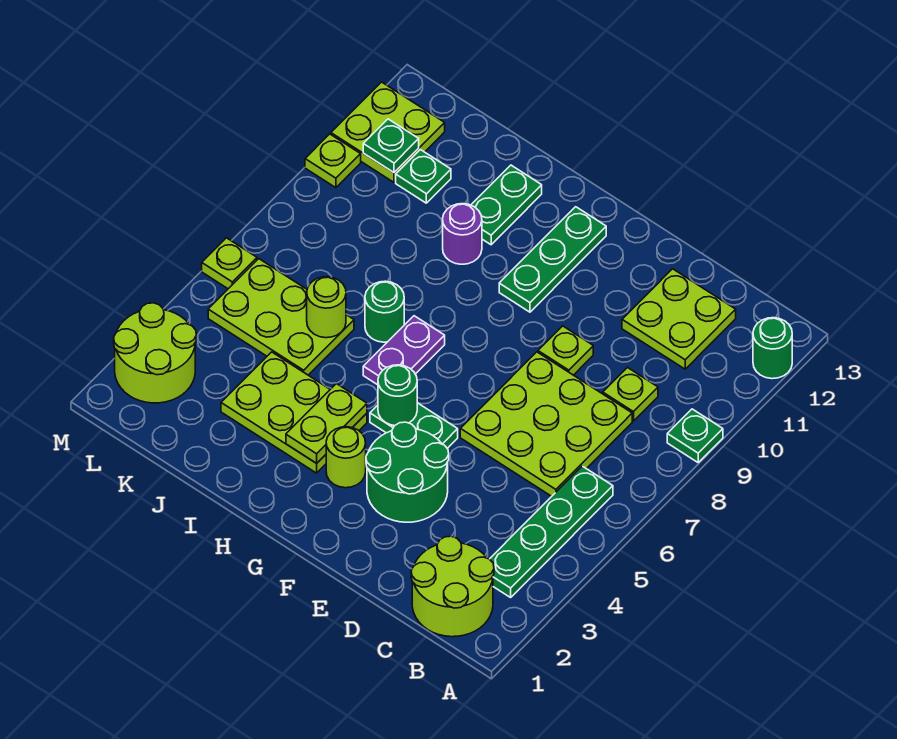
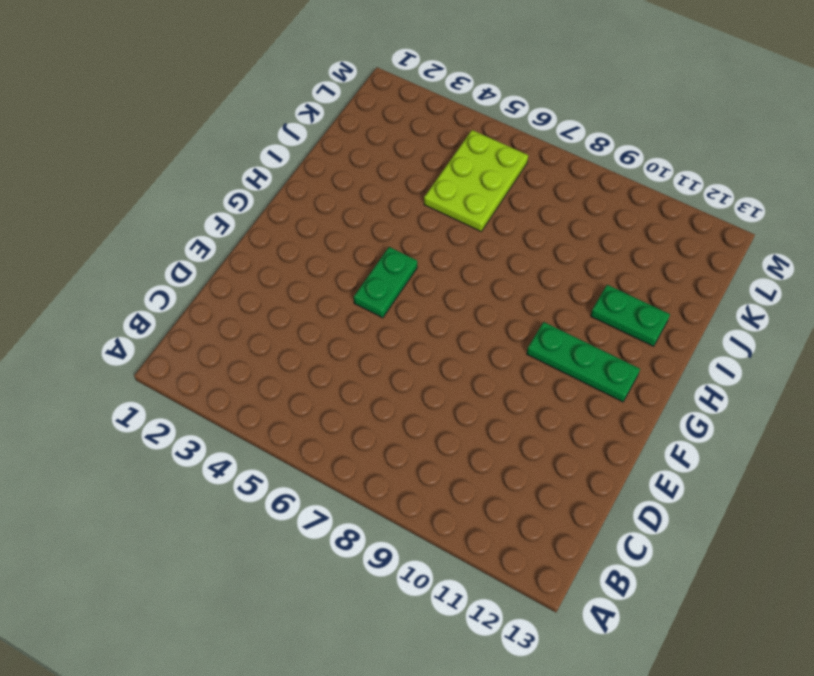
none -> green plate A9 level 1
none -> green round brick A12 level 1
none -> lime round brick B1:C2 level 1

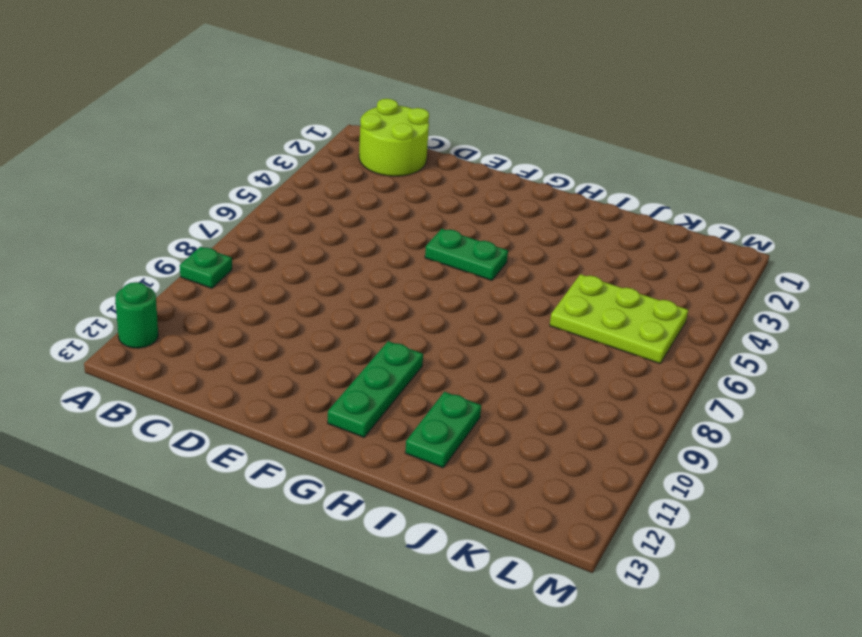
none -> green plate B3:B6 level 1
none -> lime plate C6:E8 level 1
none -> lime plate C9 level 1

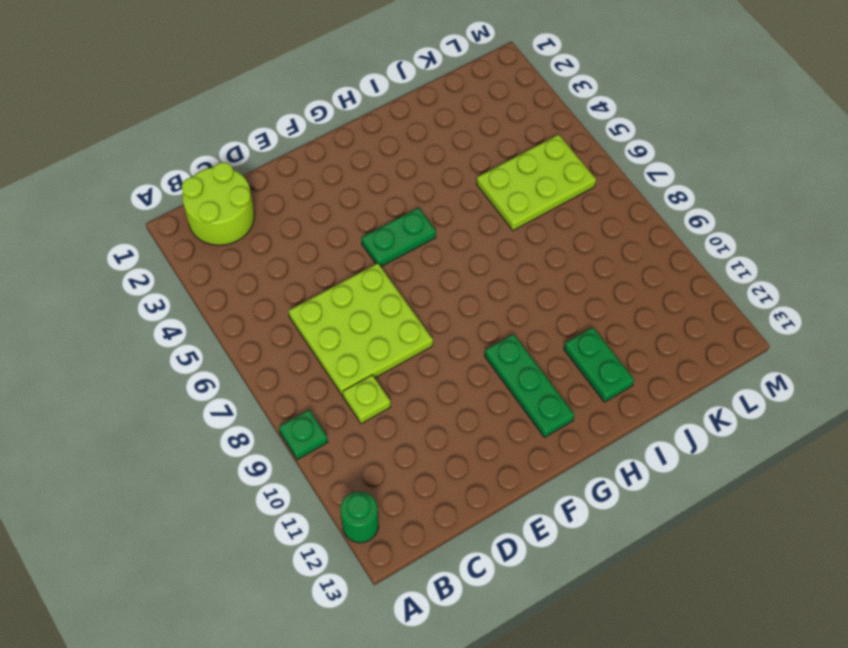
none -> green plate B3:B6 level 1
none -> lime plate C11:D12 level 1
none -> green round brick E3:F4 level 1

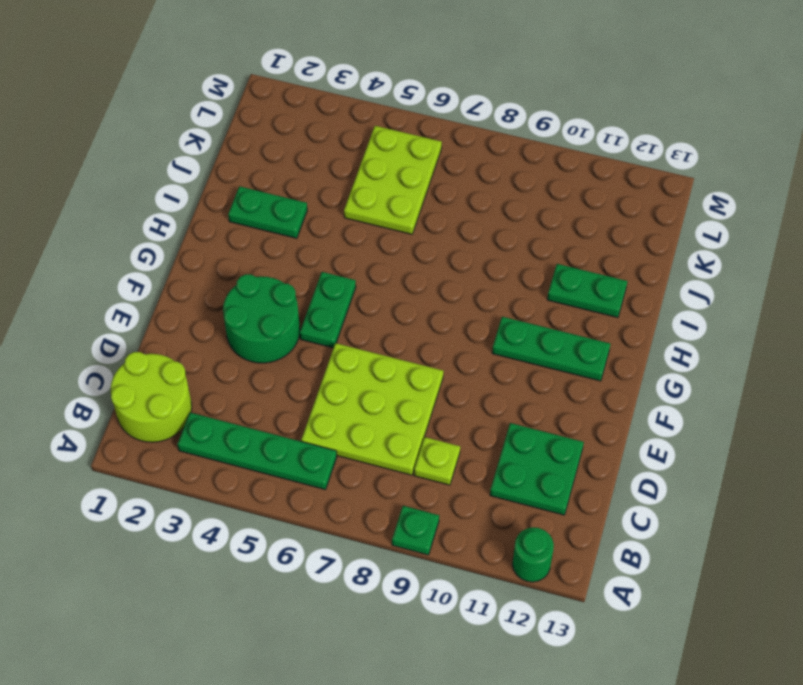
green plate C11:D12 level 1 -> lime plate C11:D12 level 1
green plate I2:I3 level 1 -> lime plate H3:J4 level 1
none -> lime plate E9 level 1
none -> lime round brick G3 level 1
none -> purple plate H6:H7 level 1

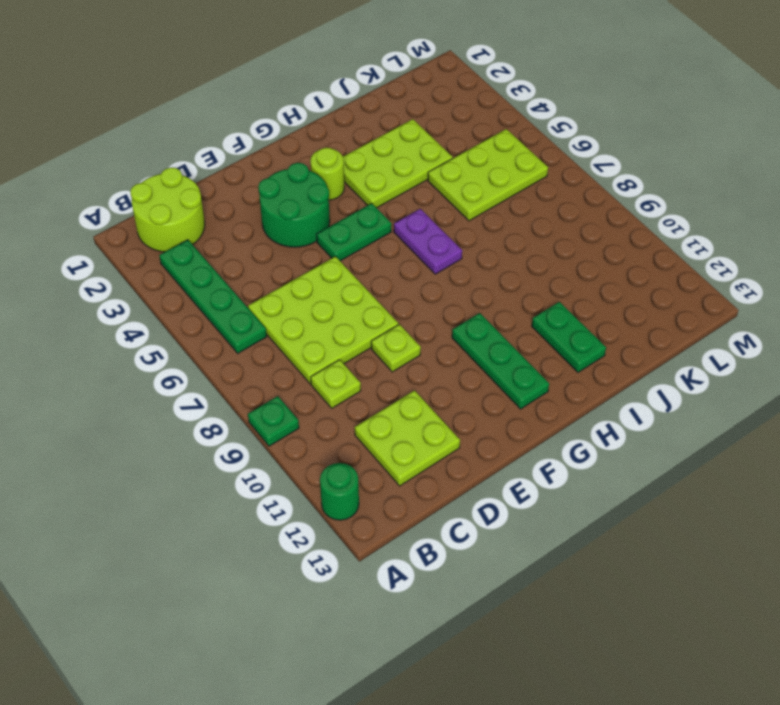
none -> green round brick I7 level 1
none -> purple round brick I10 level 1
none -> green plate K11 level 1

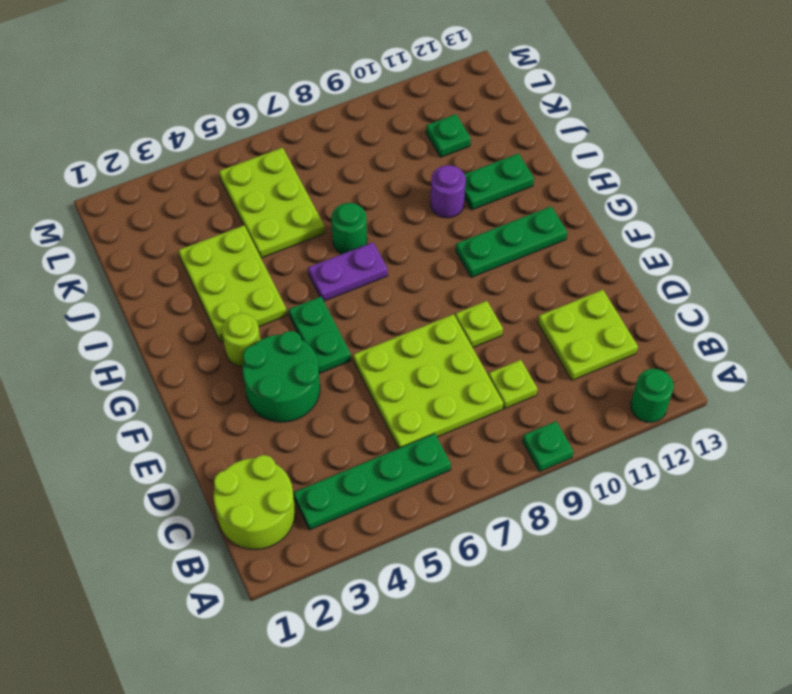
none -> lime round brick L2:M3 level 1
none -> lime plate L11:M12 level 1
none -> lime plate M6 level 1

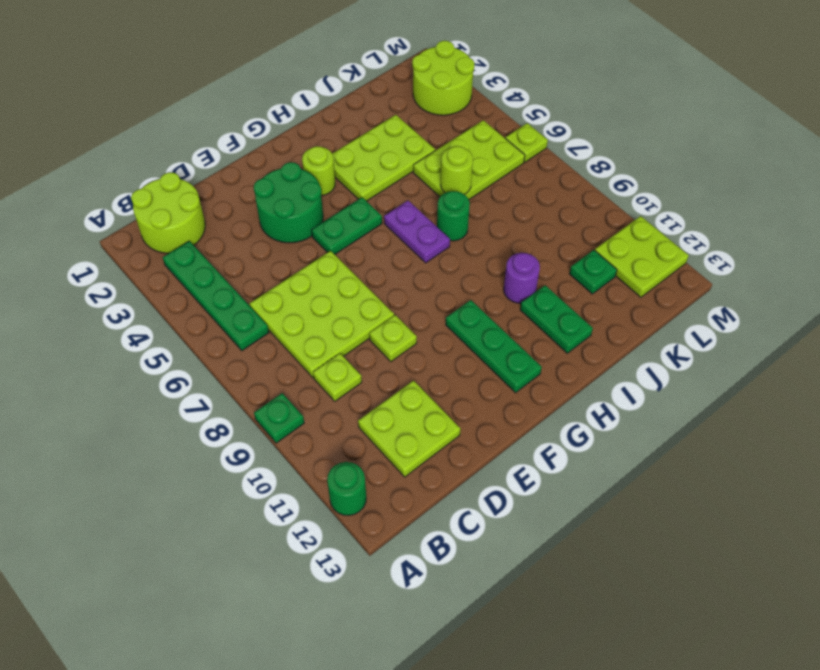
none -> lime plate M10 level 1
none -> green round brick G5 level 2
none -> lime plate H3:H4 level 2

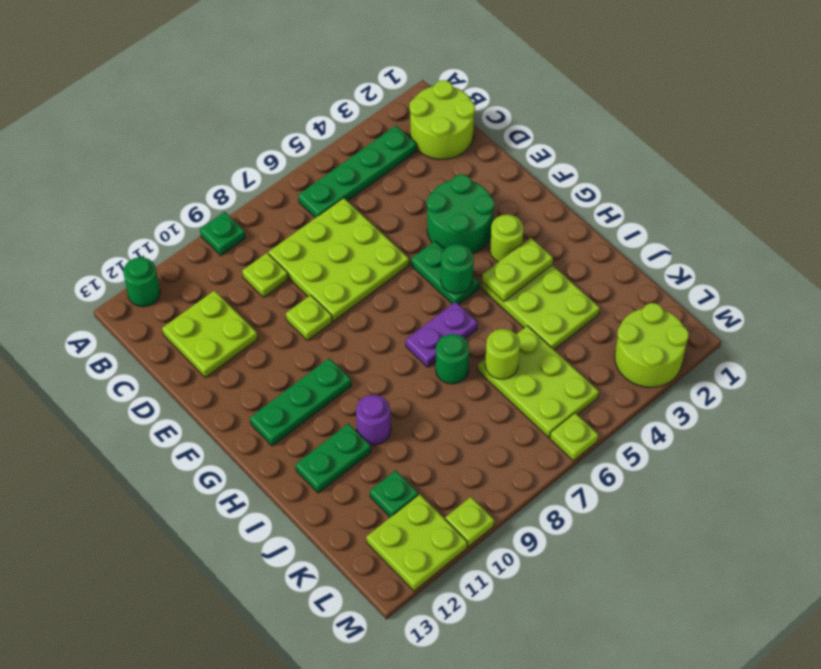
none -> green plate L11 level 2

